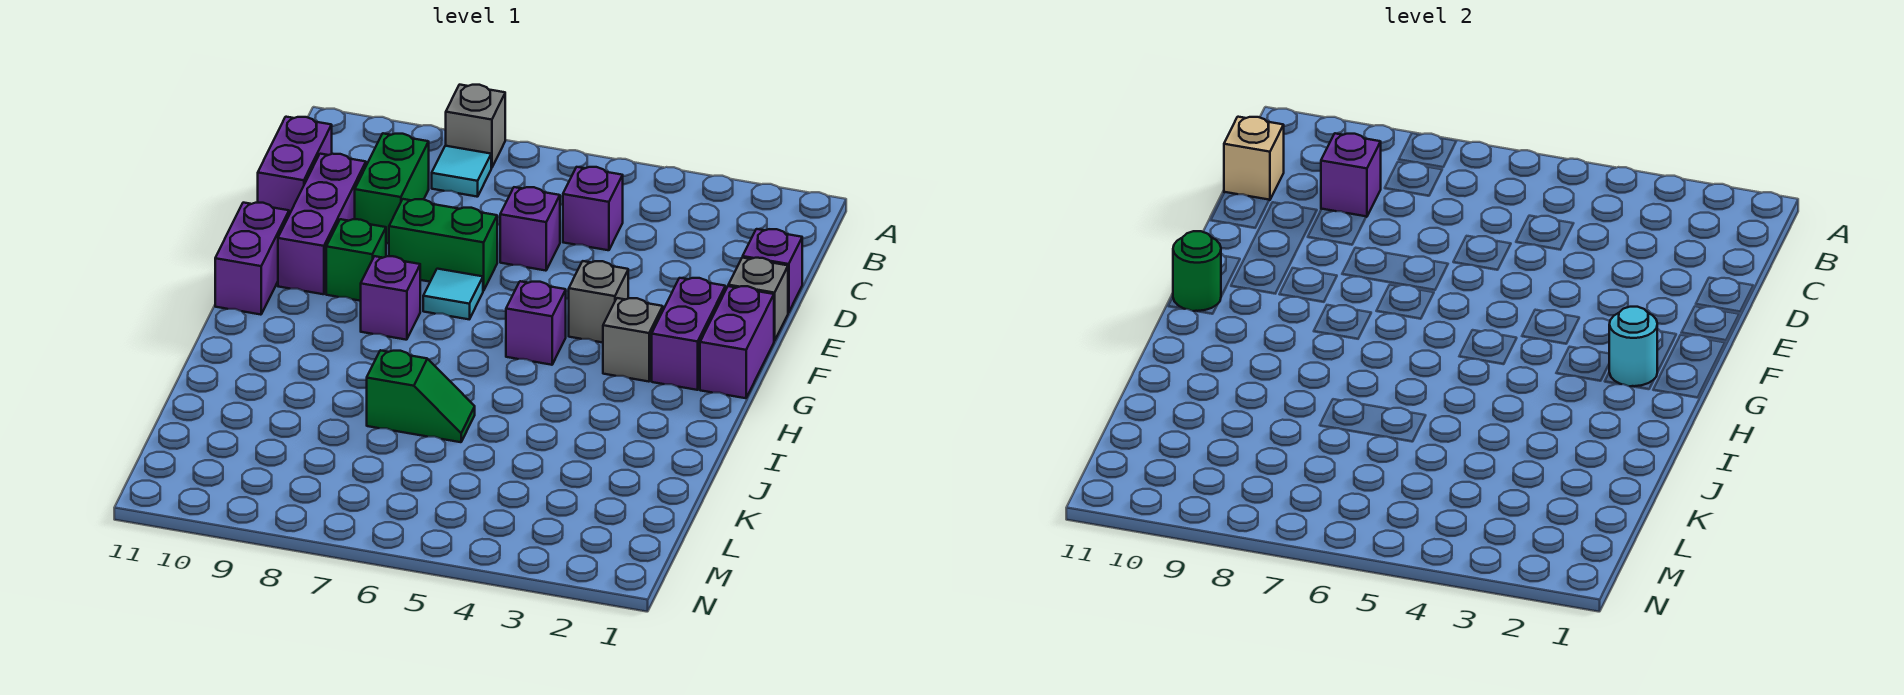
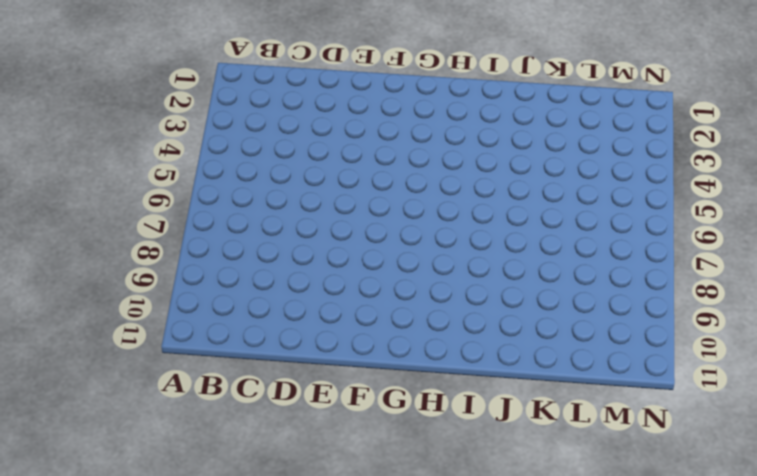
none -> grey brick A8 level 1
none -> cyan tile B8 level 1
none -> purple brick C5 level 1

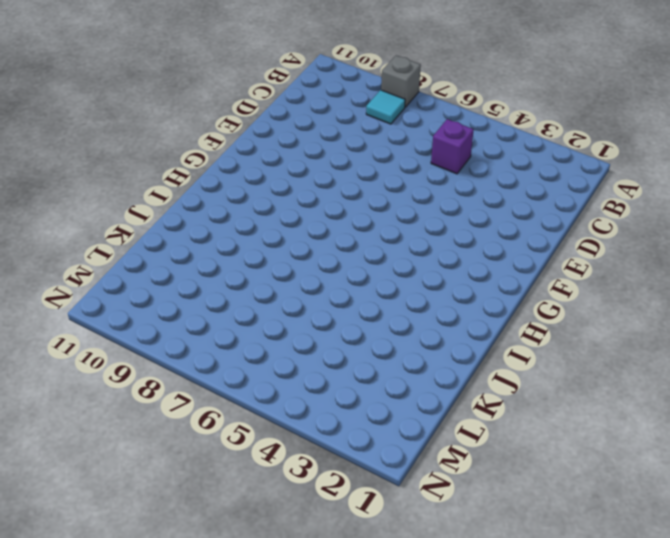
none -> green brick C9:D9 level 1
none -> purple brick C11:D11 level 1
none -> purple brick D1 level 1

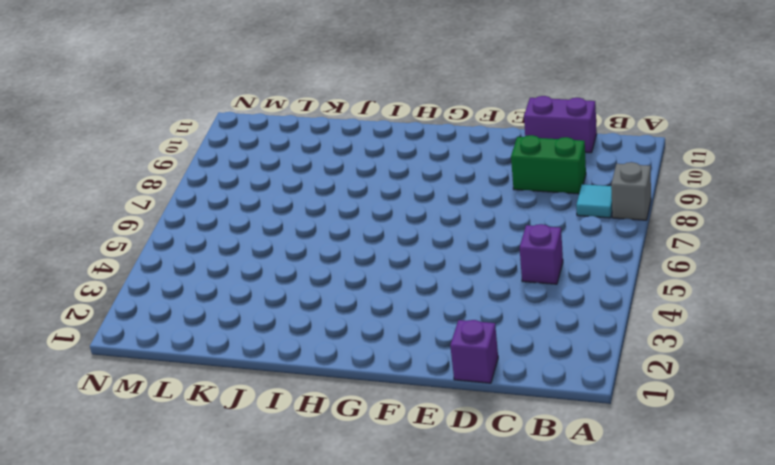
none -> purple brick D6 level 1
none -> purple brick D10:F10 level 1
none -> grey brick E1 level 1

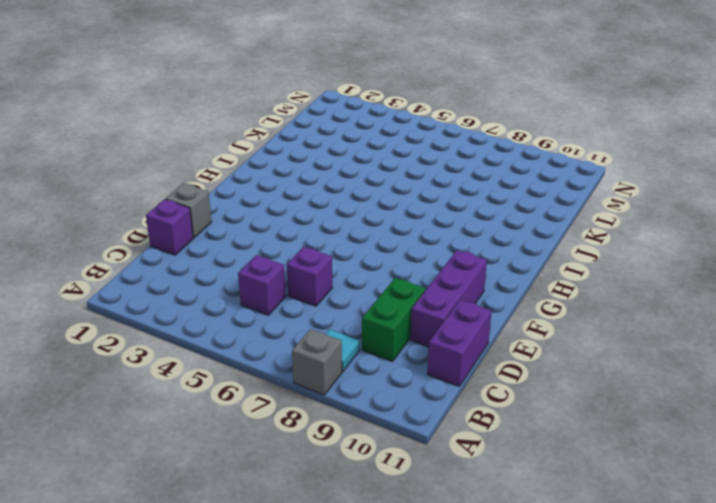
none -> green brick E7:E8 level 1
none -> purple brick F1:G1 level 1
none -> purple brick F2:G2 level 1

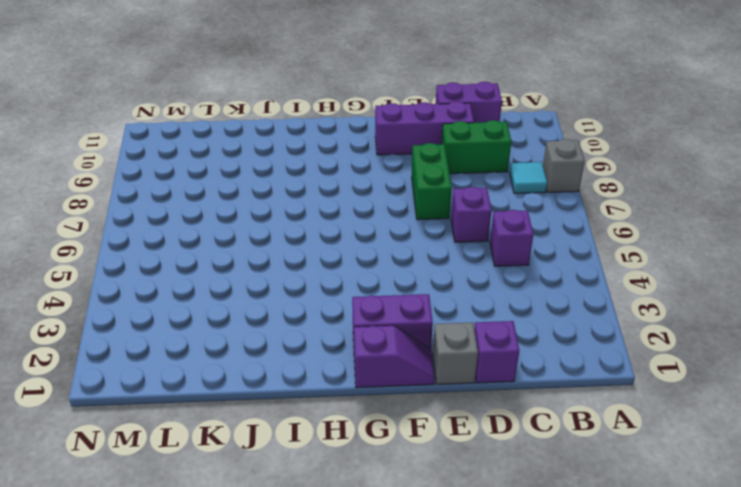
purple slope F1:G1 level 1 top G -> purple brick F1:G1 level 1
none -> grey brick F4 level 1
none -> cyan tile F7 level 1
none -> green brick F9 level 1

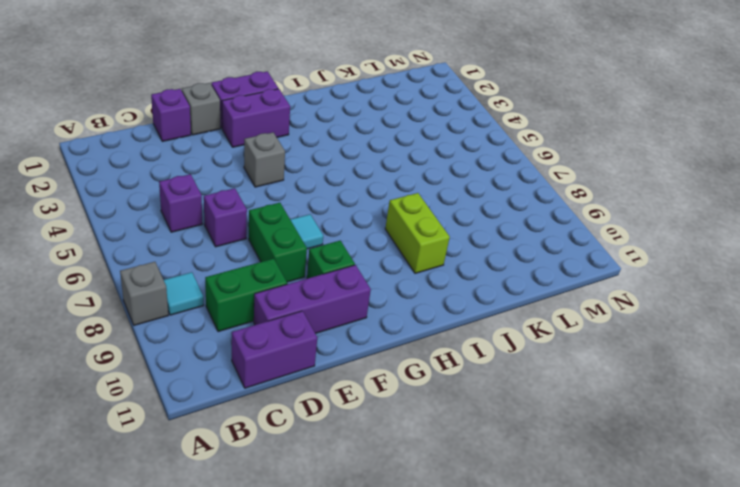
lime brick I8:I9 level 1 -> none
none -> purple brick F11:G11 level 1
none -> grey brick G3 level 1
none -> purple brick G5 level 1

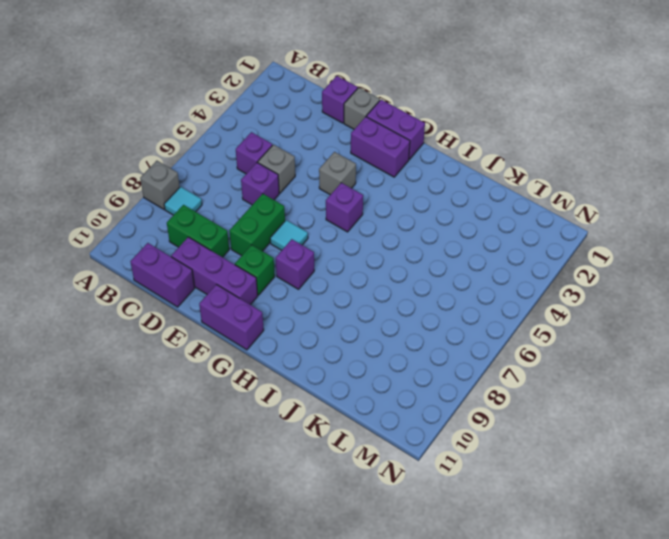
grey brick D5 level 1 -> grey brick G3 level 1
none -> green slope J6:J7 level 1 top 7
none -> purple brick C9 level 2
none -> tan brick C11 level 2

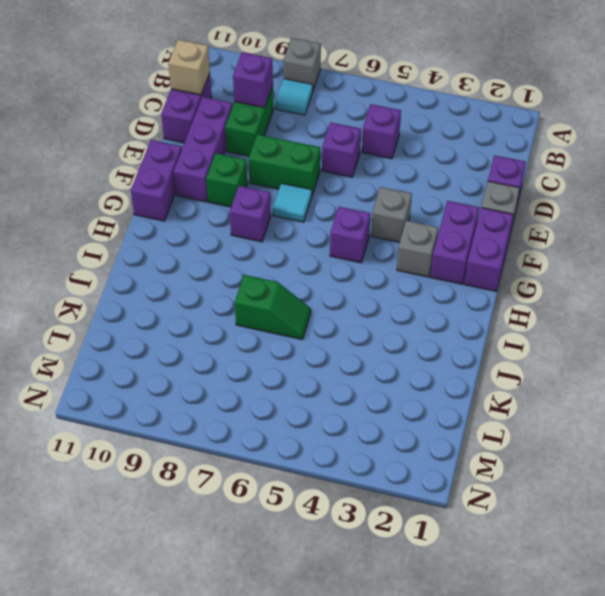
none -> cyan round brick G2 level 2
none -> green round brick G11 level 2

